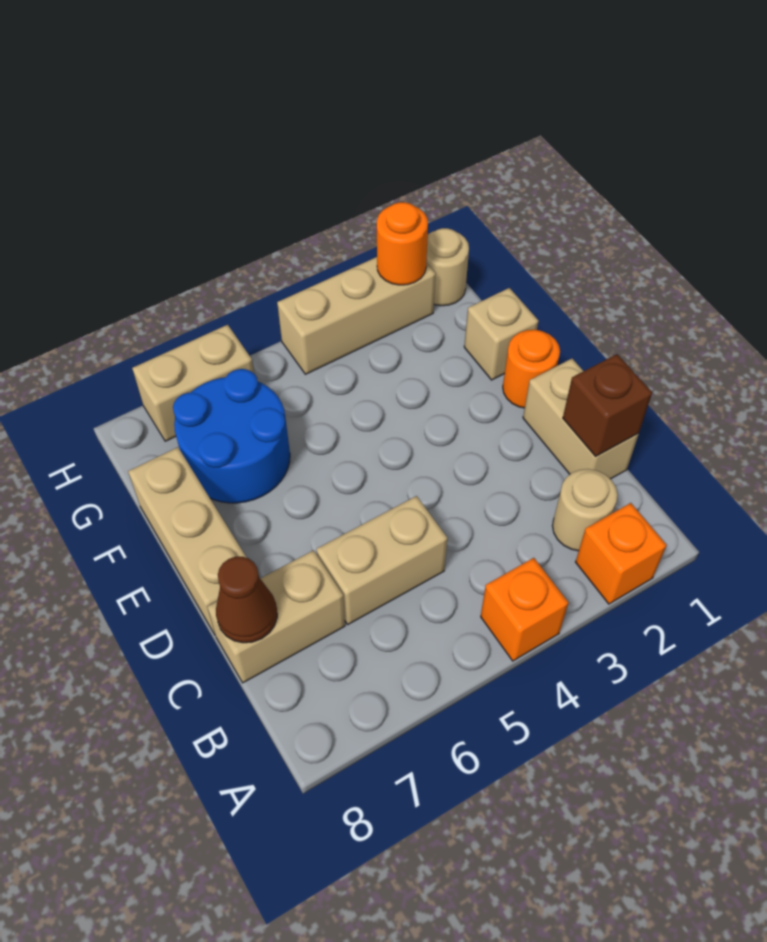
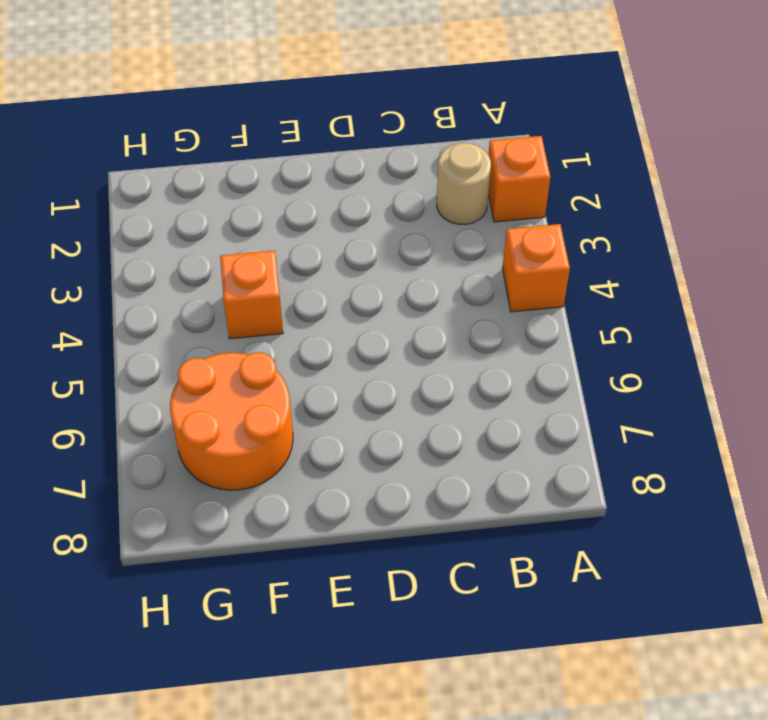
orange brick F4 level 1 -> none
orange round brick F6:G7 level 1 -> blue round brick F6:G7 level 1
none -> tan brick C1:D1 level 1
none -> tan brick C5:C6 level 1
none -> tan brick C7:C8 level 1

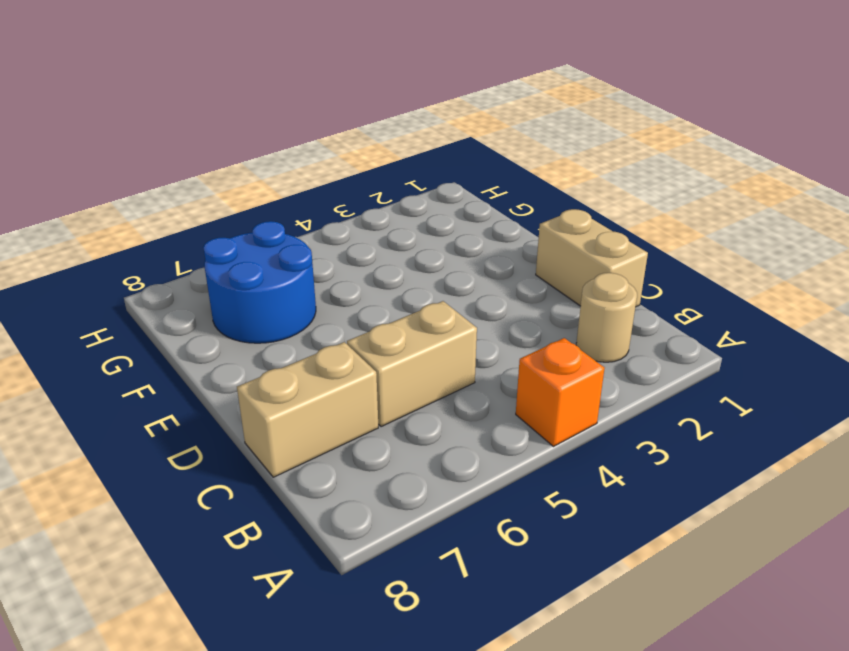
none -> orange brick A2 level 1
none -> tan brick D8:F8 level 1
none -> orange round brick E1 level 1

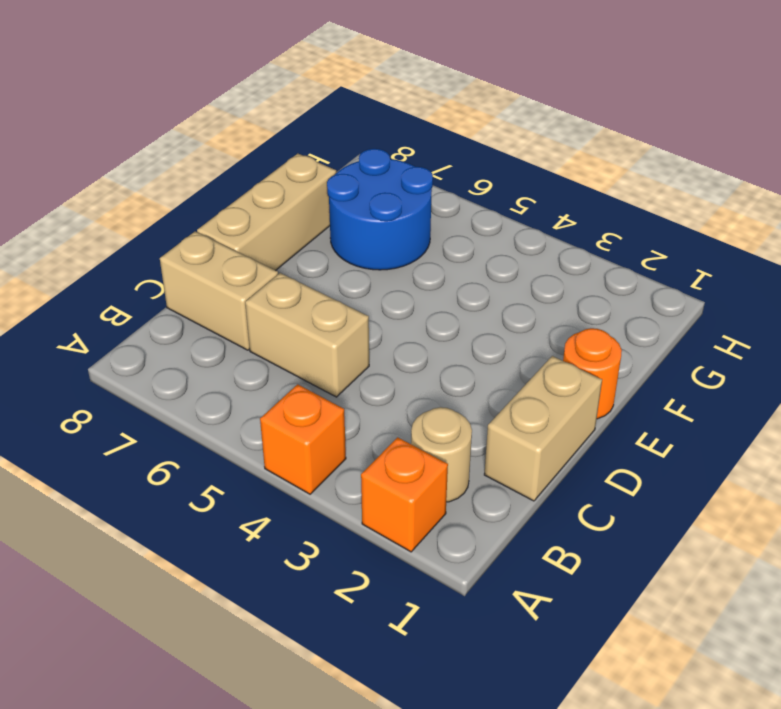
none -> tan brick F1 level 1
none -> tan round brick H1 level 1
none -> tan brick H2:H4 level 1

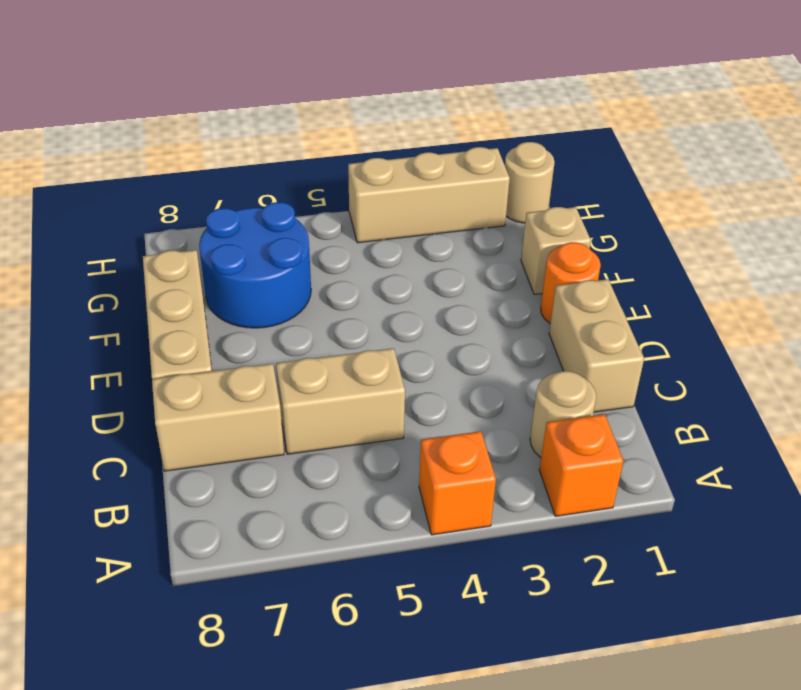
none -> tan brick H6:H7 level 1
none -> brown brick C1 level 2
none -> brown cone C8 level 2

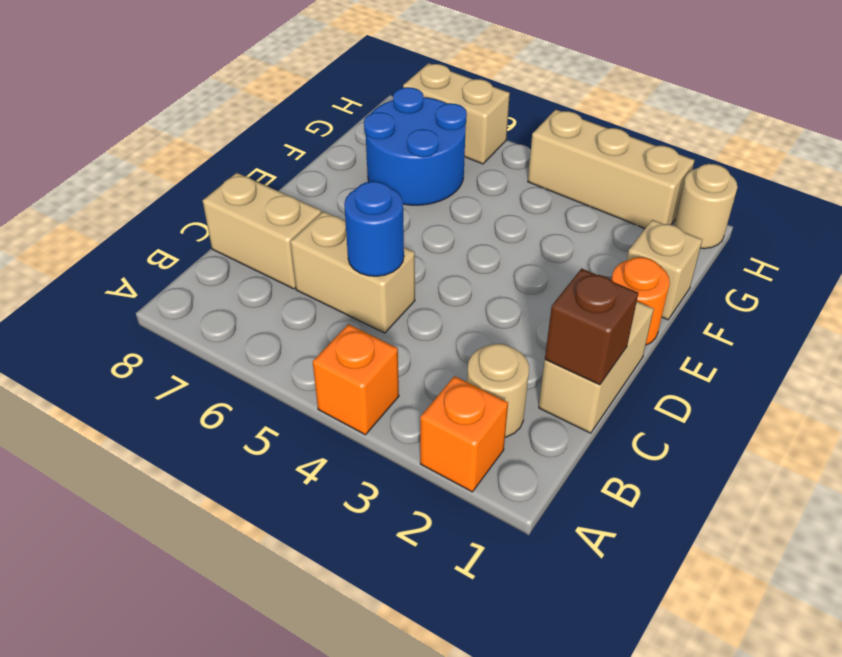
blue round brick C5 level 2 -> none
none -> tan brick D8:F8 level 1
none -> brown cone C8 level 2
none -> orange round brick H2 level 2

